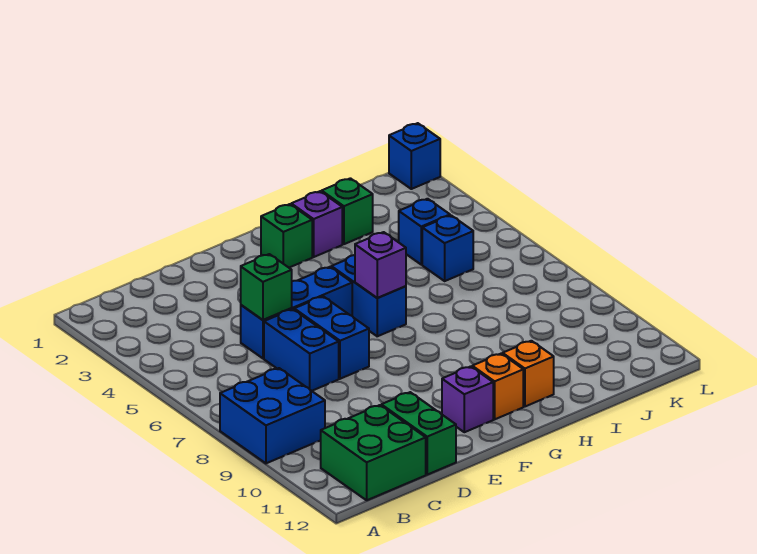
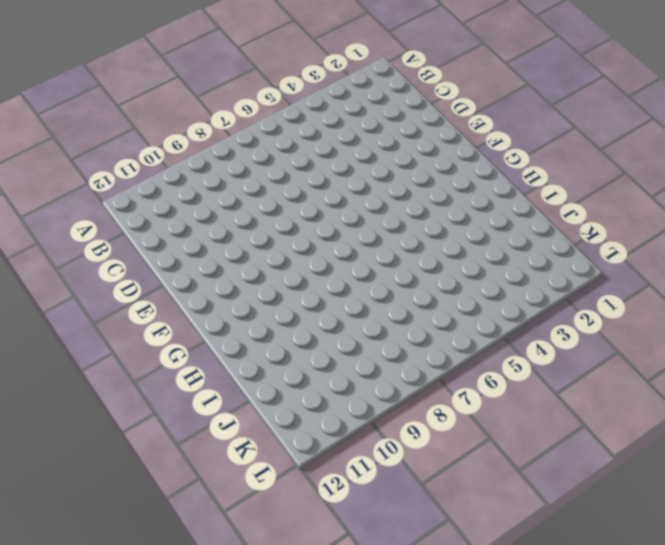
none -> blue brick A8:B9 level 1
none -> green brick B11:C12 level 1
none -> blue brick D5:F5 level 1

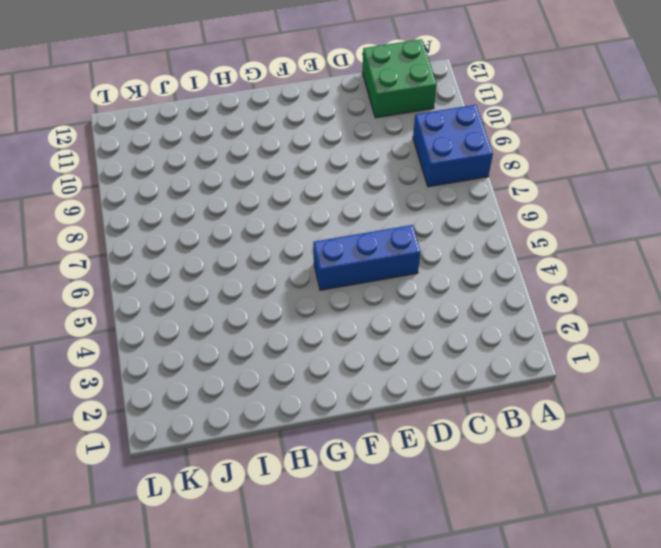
none -> blue brick D6:D7 level 1
none -> green brick D11:D12 level 1
none -> blue brick E6:E7 level 1

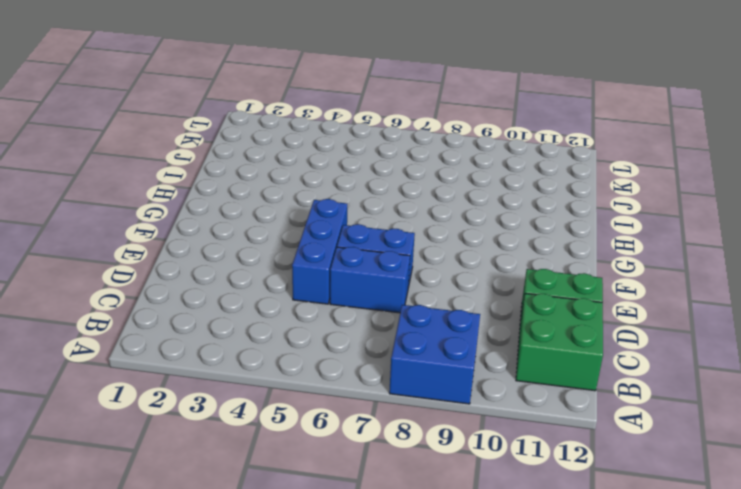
none -> purple brick F11 level 1
none -> green brick G2 level 1
none -> blue brick G5:G6 level 1

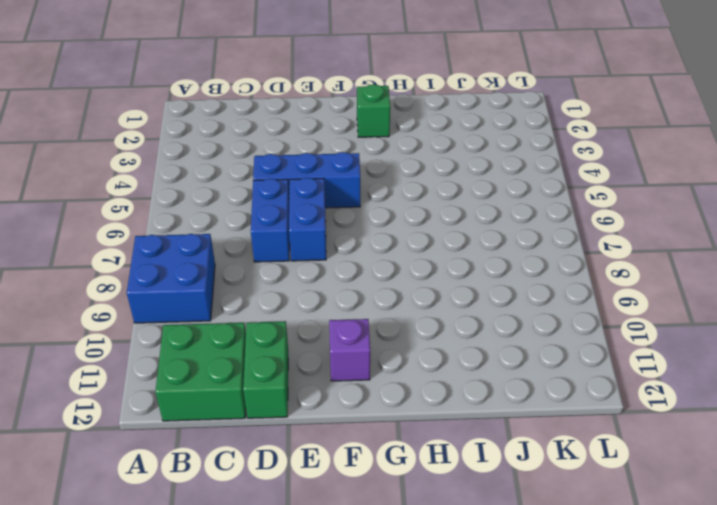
none -> blue brick G5:G6 level 1
none -> orange brick G11 level 1
none -> purple brick H2 level 1

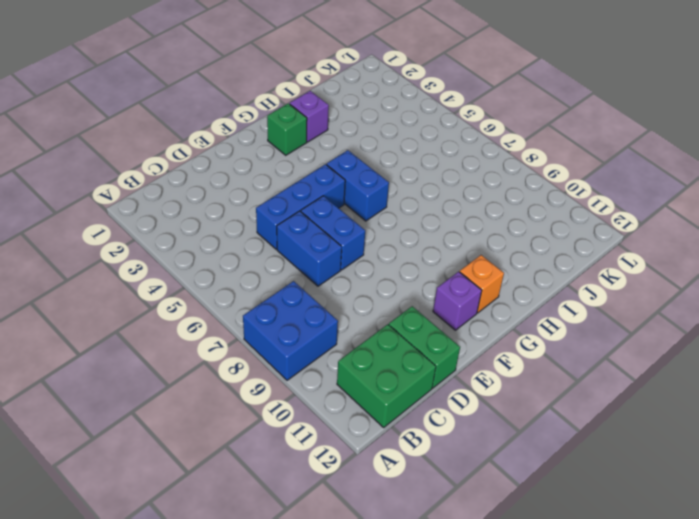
none -> orange brick H11 level 1
none -> green brick I2 level 1
none -> blue brick J4 level 1

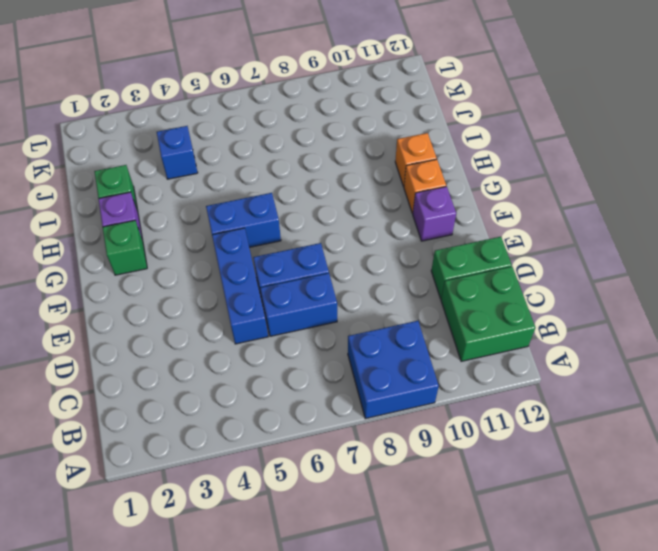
none -> blue brick J5 level 1
none -> blue brick L1 level 1
none -> green brick D5 level 2

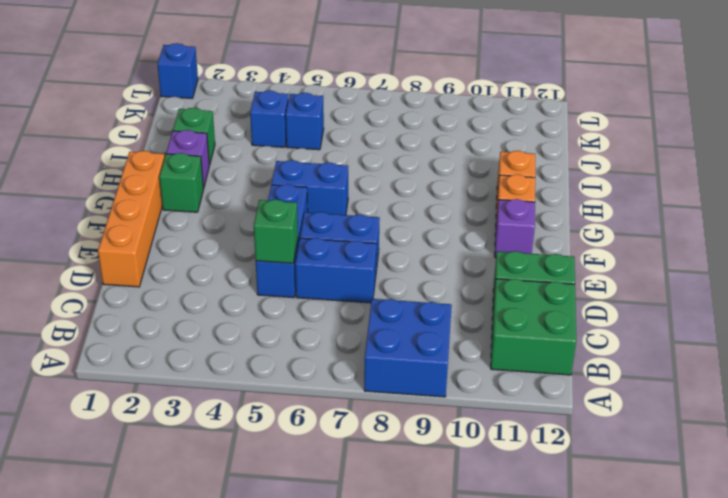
orange brick D1:G1 level 1 -> none
none -> purple brick G6 level 2

